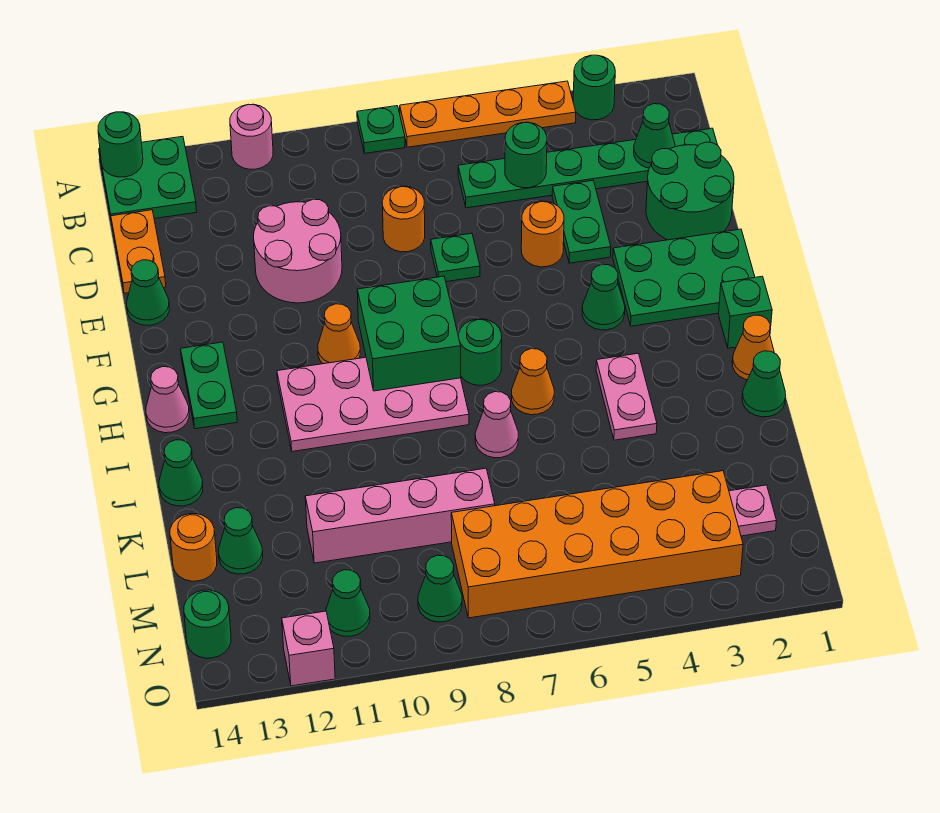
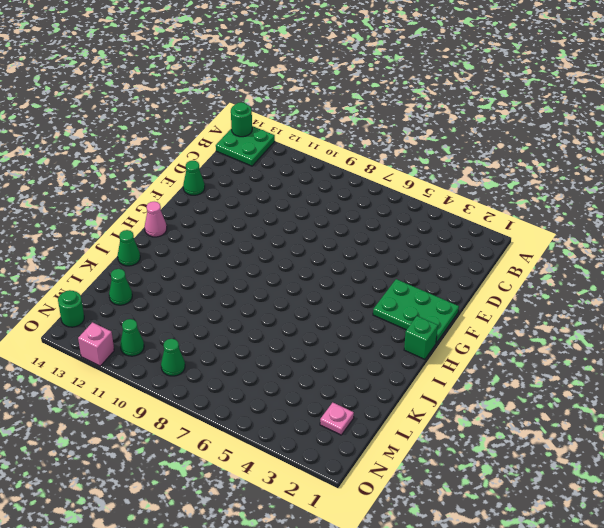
none -> green round brick A3 level 1
none -> orange plate A4:A7 level 1
none -> green plate A8 level 1
none -> pink round brick A11 level 1

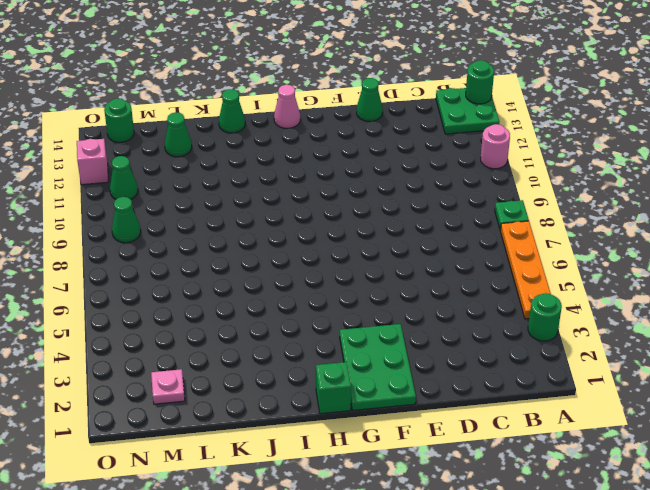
none -> green plate C1:C6 level 1
none -> orange plate C14:D14 level 1
none -> green round brick D1:E2 level 1
none -> green plate D4:E4 level 1

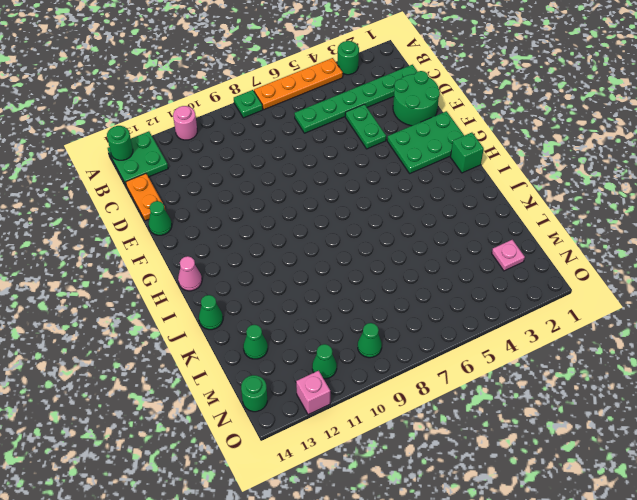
none -> orange round brick D8 level 1
none -> pink round brick D10:E11 level 1
none -> orange round brick E5 level 1
none -> green plate E7 level 1

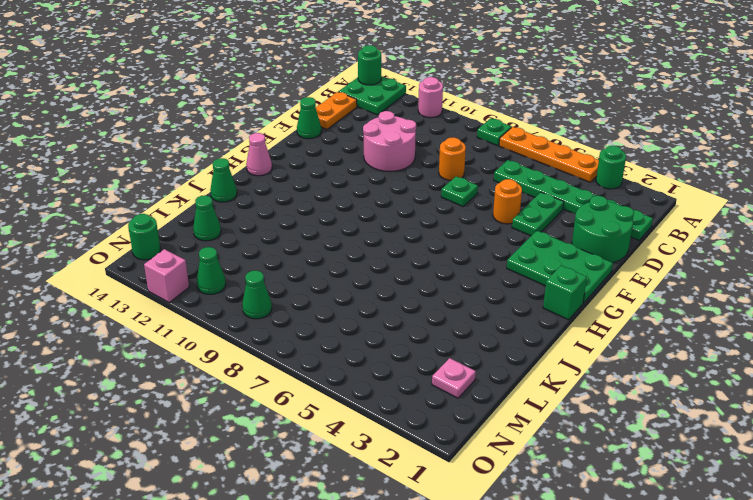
none -> green cone G4 level 1
none -> orange cone G10 level 1
none -> green plate G13:H13 level 1
none -> green round brick H7 level 1

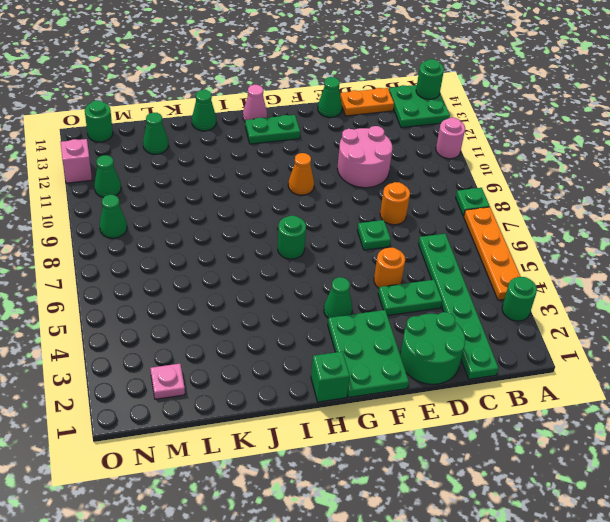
none -> pink plate H8:I11 level 1
none -> orange cone I1 level 1
none -> pink plate I4:J4 level 1
none -> orange cone I6 level 1

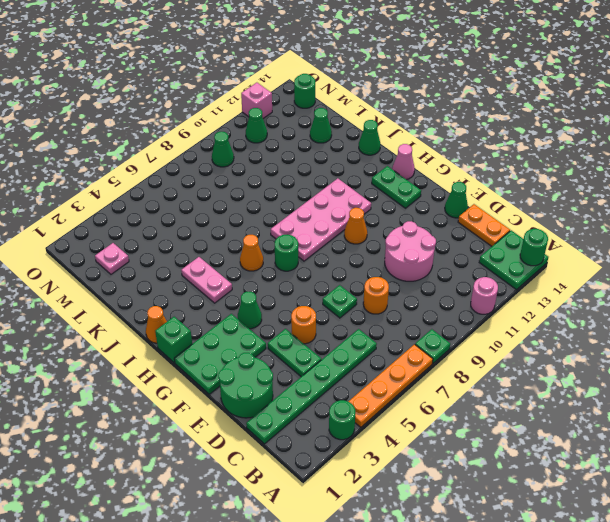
none -> green cone J1 level 1
none -> pink cone J7 level 1
none -> pink brick L8:L11 level 1
none -> orange round brick L14 level 1

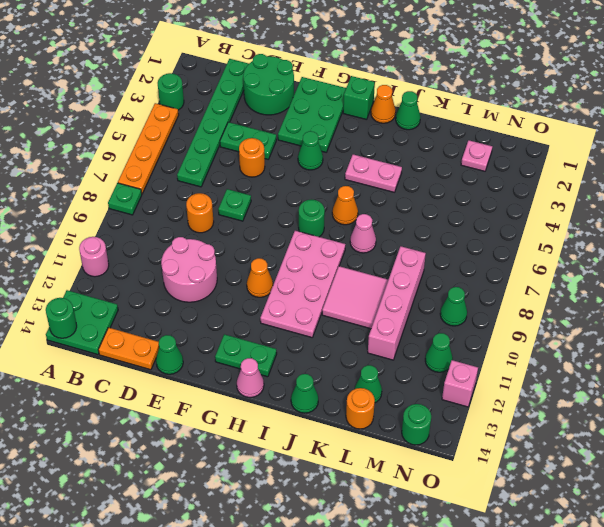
pink tile J9:K10 level 1 -> none
none -> orange brick M3:N8 level 1
none -> green cone C2 level 2
none -> green round brick C5 level 2
none -> green brick G8:H9 level 2

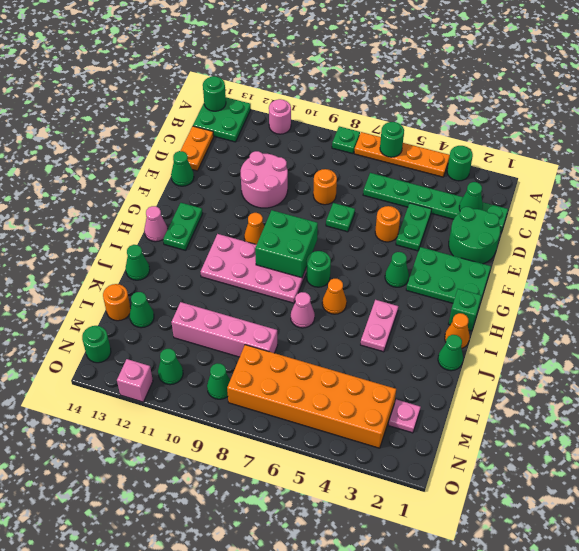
green round brick A6 level 2 -> green round brick C5 level 2

